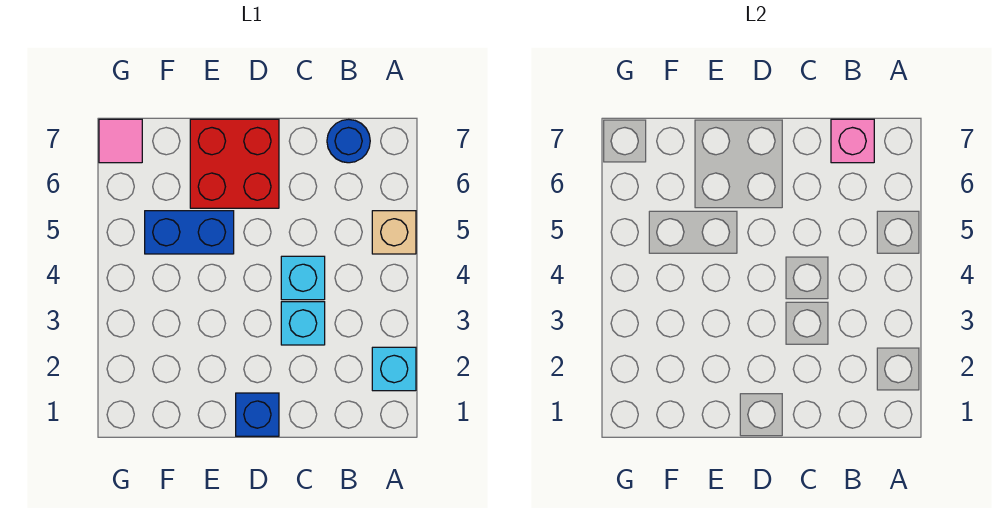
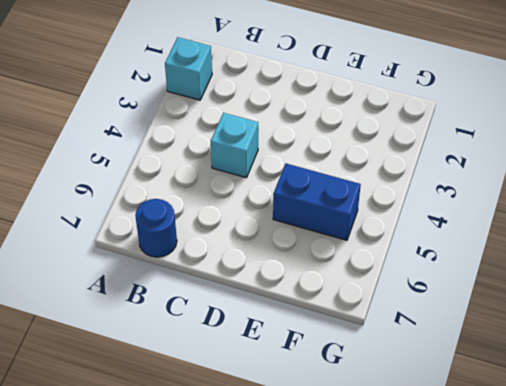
none -> tan brick A5 level 1
none -> cyan brick C3 level 1

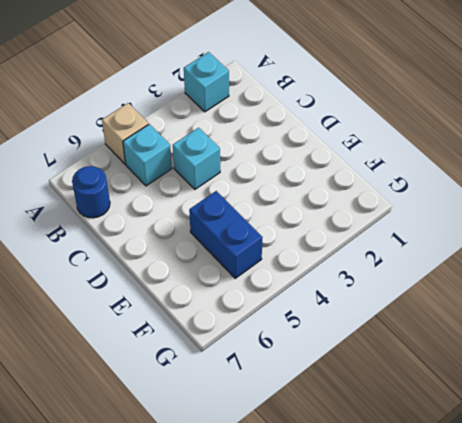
cyan brick B5 level 1 -> cyan brick C3 level 1
none -> blue brick D1 level 1
none -> red brick D6:E7 level 1

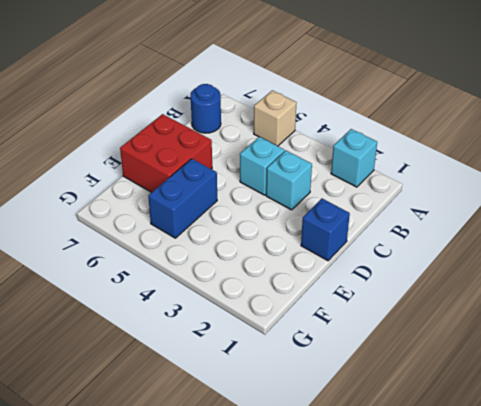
none -> pink tile G7 level 1
none -> pink brick B7 level 2

